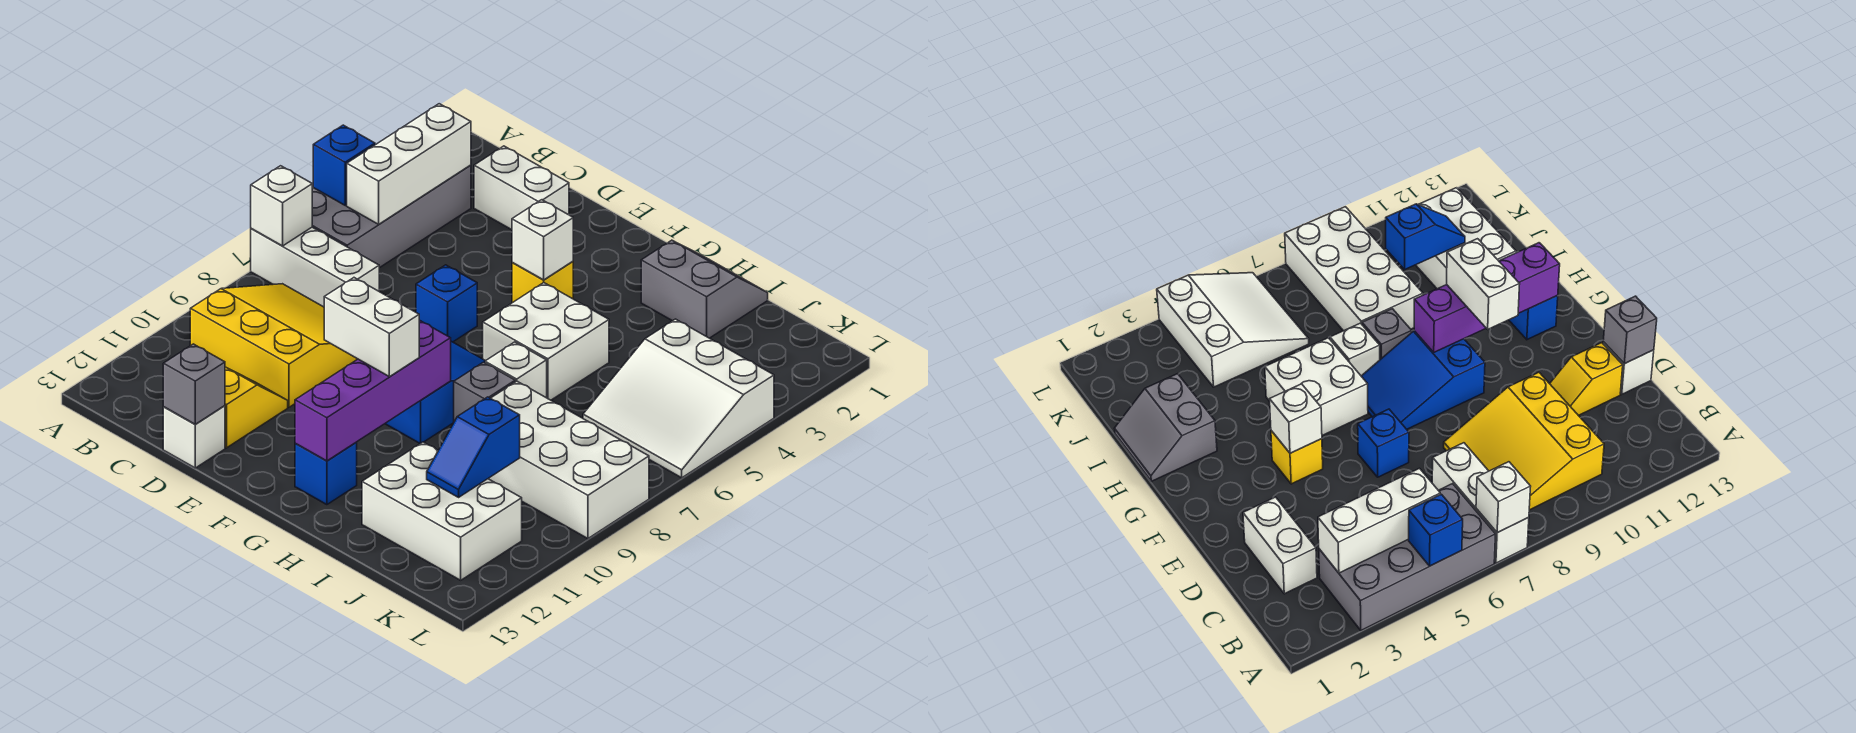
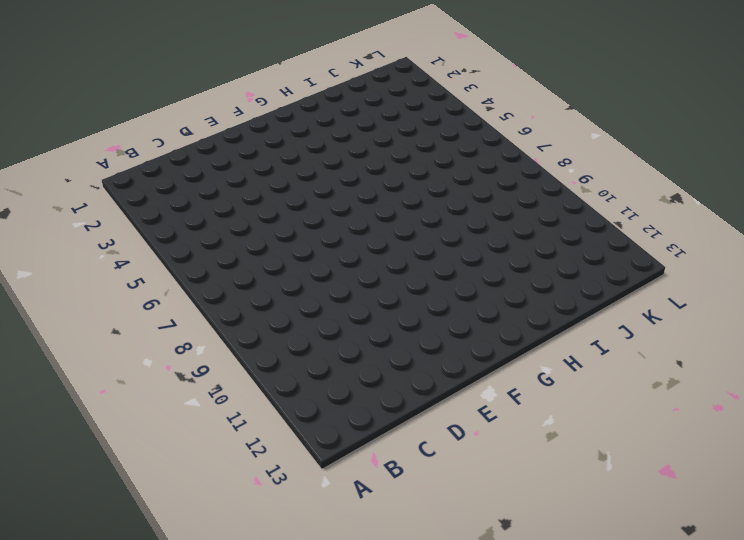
none -> grey brick A3:B6 level 1
none -> white brick A7:C7 level 1
none -> yellow slope B8:D10 level 1 top 10

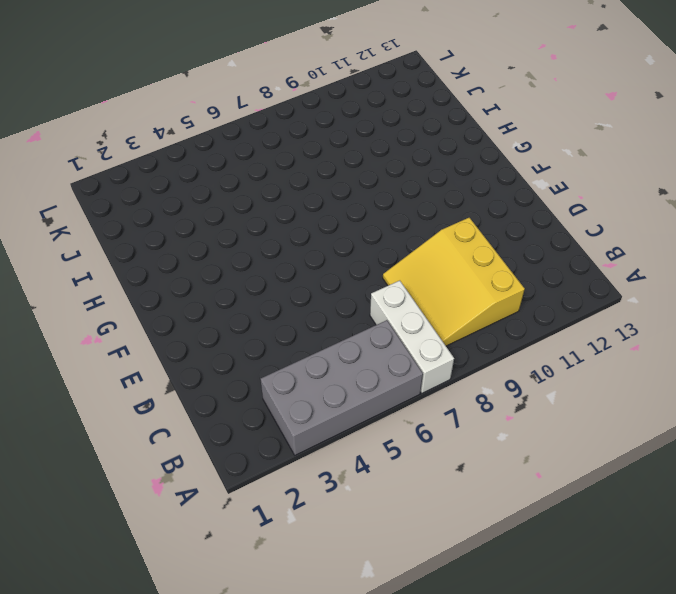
none -> white brick C2:D2 level 1
none -> yellow slope D11:D12 level 1 top 12
none -> white brick D13 level 1

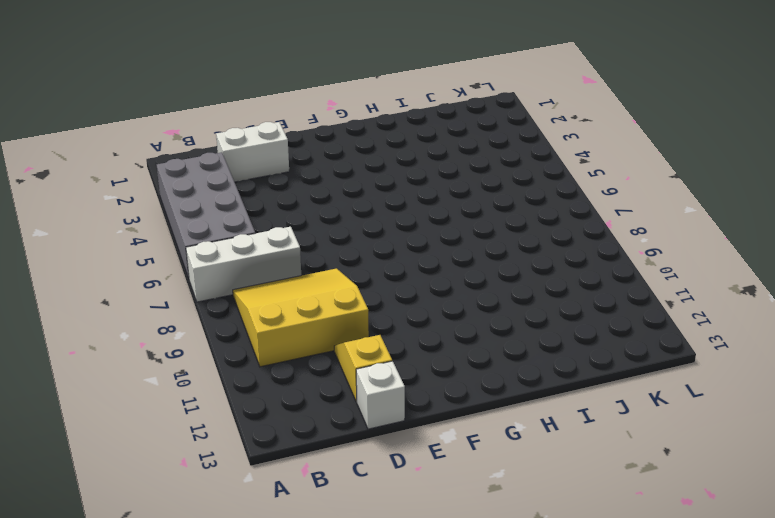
none -> blue brick E6 level 1
none -> yellow brick F4 level 1
none -> blue slope F7:G9 level 1 top 9

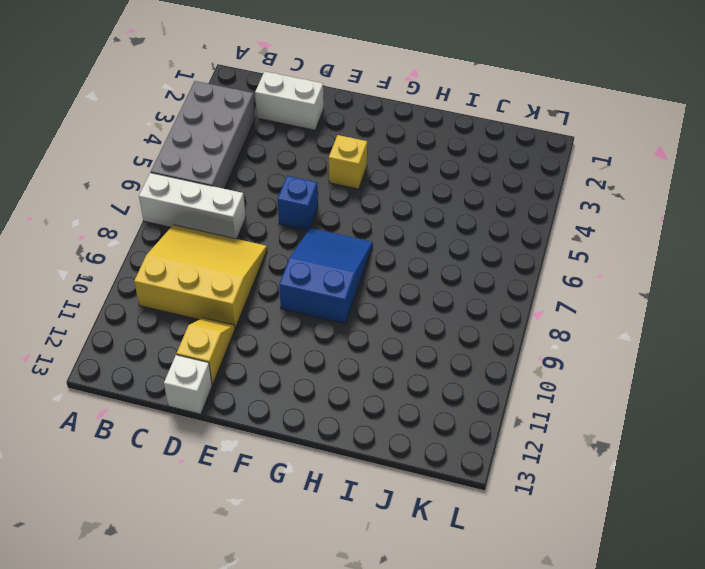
none -> white brick G5:H6 level 1
none -> blue brick G12 level 1
none -> grey slope H1:I2 level 1 top 2

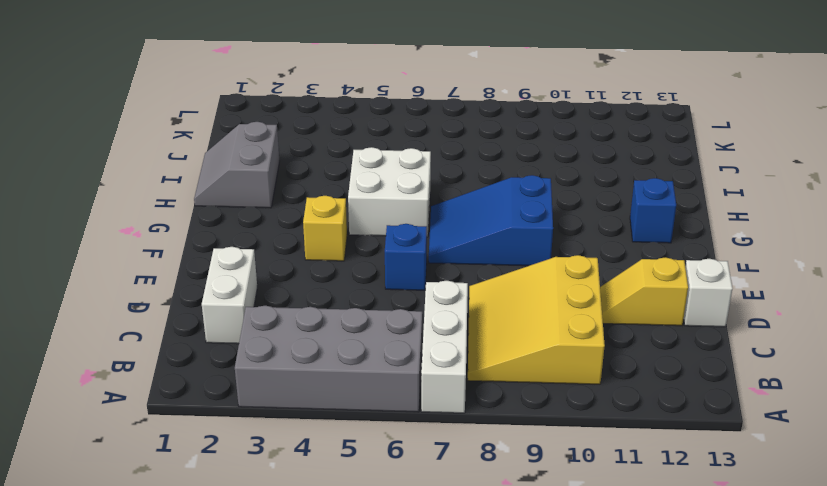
none -> white brick H7 level 1
none -> grey brick H8 level 1
none -> white brick I8:L9 level 1

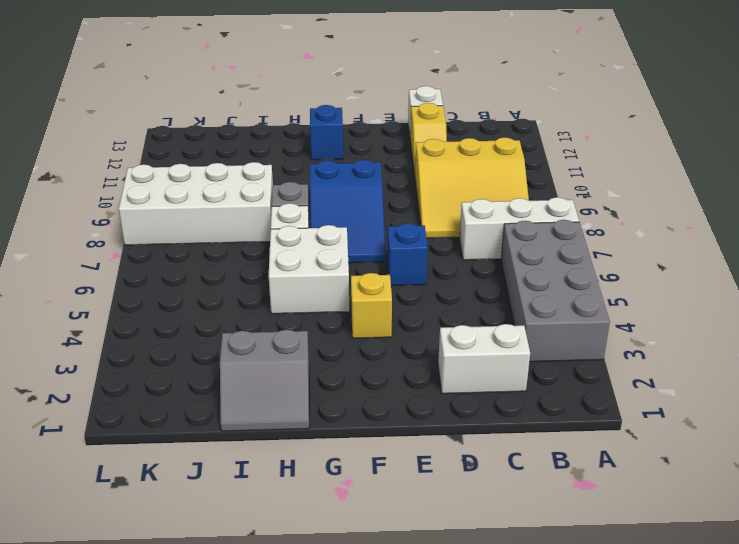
none -> white brick I11:K12 level 1
none -> white slope J4:L6 level 1 top 4
none -> blue brick A5 level 2

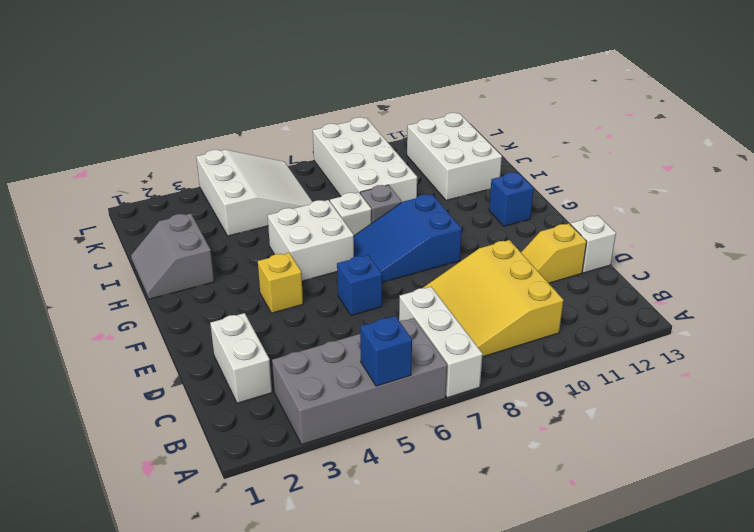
none -> white brick A7 level 2
none -> white brick B3:B5 level 2
none -> grey brick D13 level 2

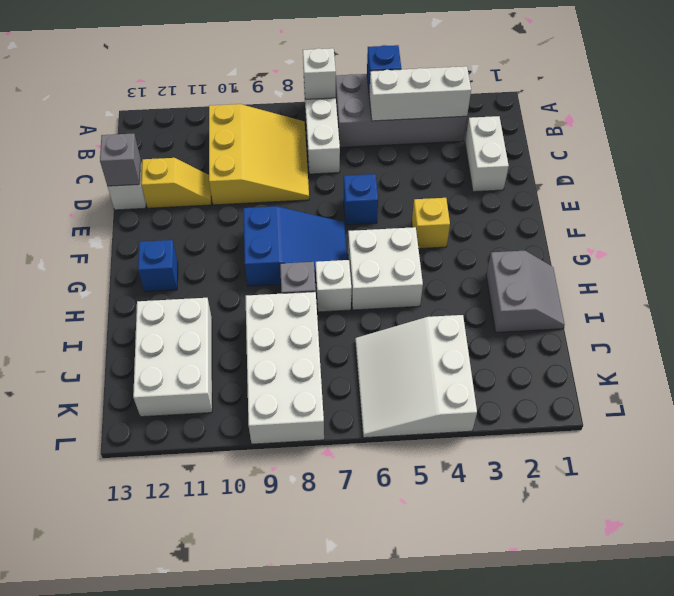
none -> white brick F4 level 2
none -> purple brick G9:G12 level 2
none -> blue slope J10:J11 level 2 top 10

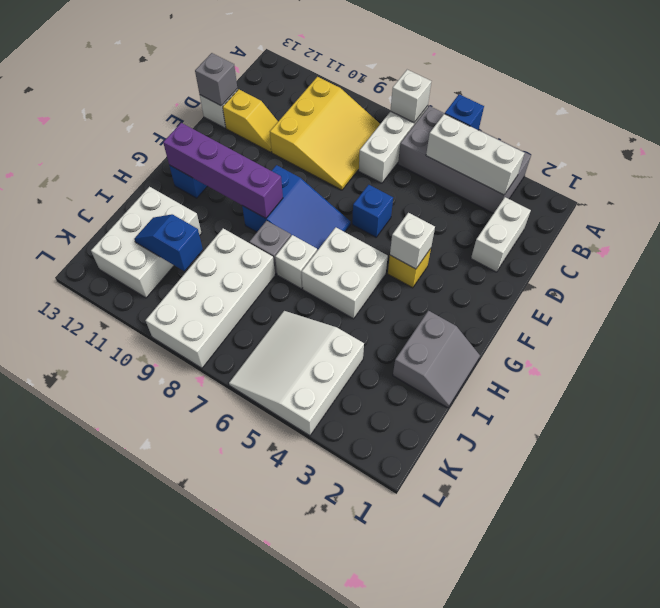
none -> white brick F10:G10 level 3

